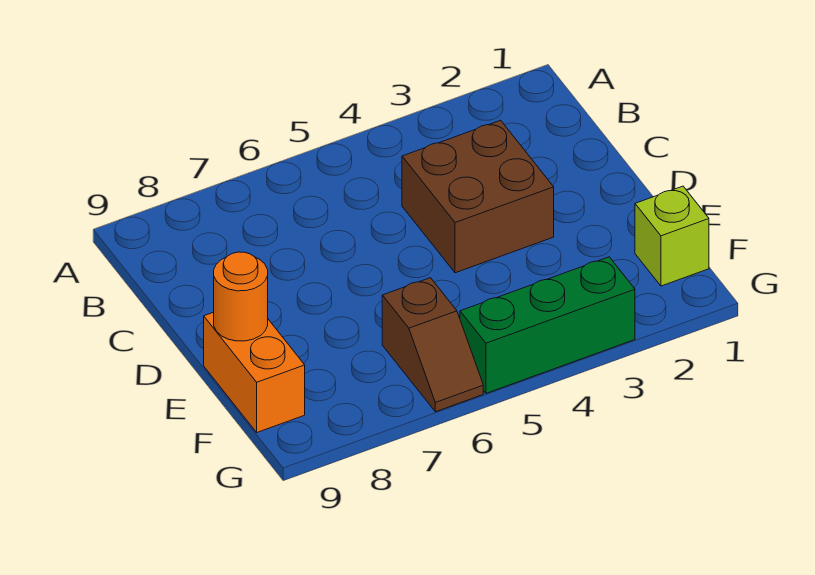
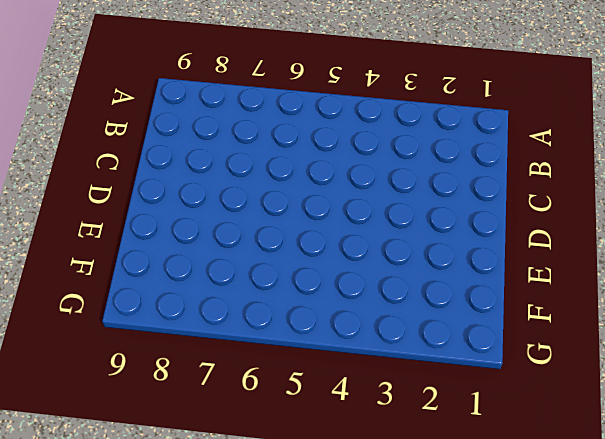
none -> brown brick C3:D4 level 1
none -> orange brick E9:F9 level 1

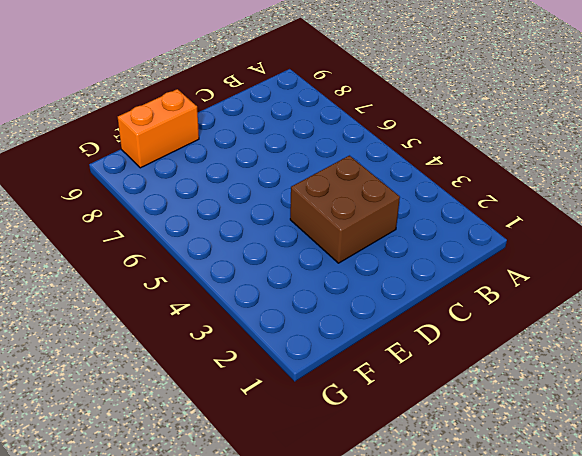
none -> lime brick F1 level 1
none -> brown slope F6:G6 level 1 top F

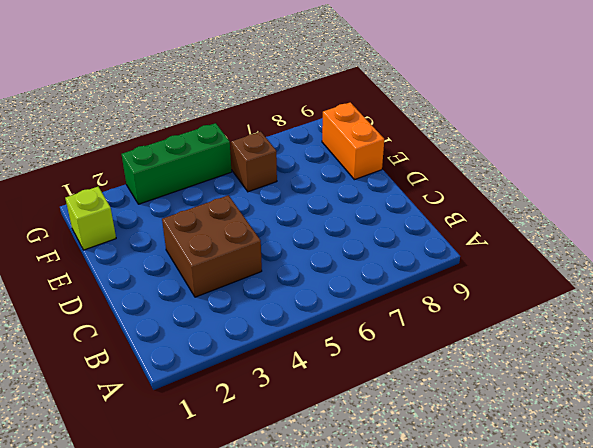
none -> orange round brick E9 level 2

